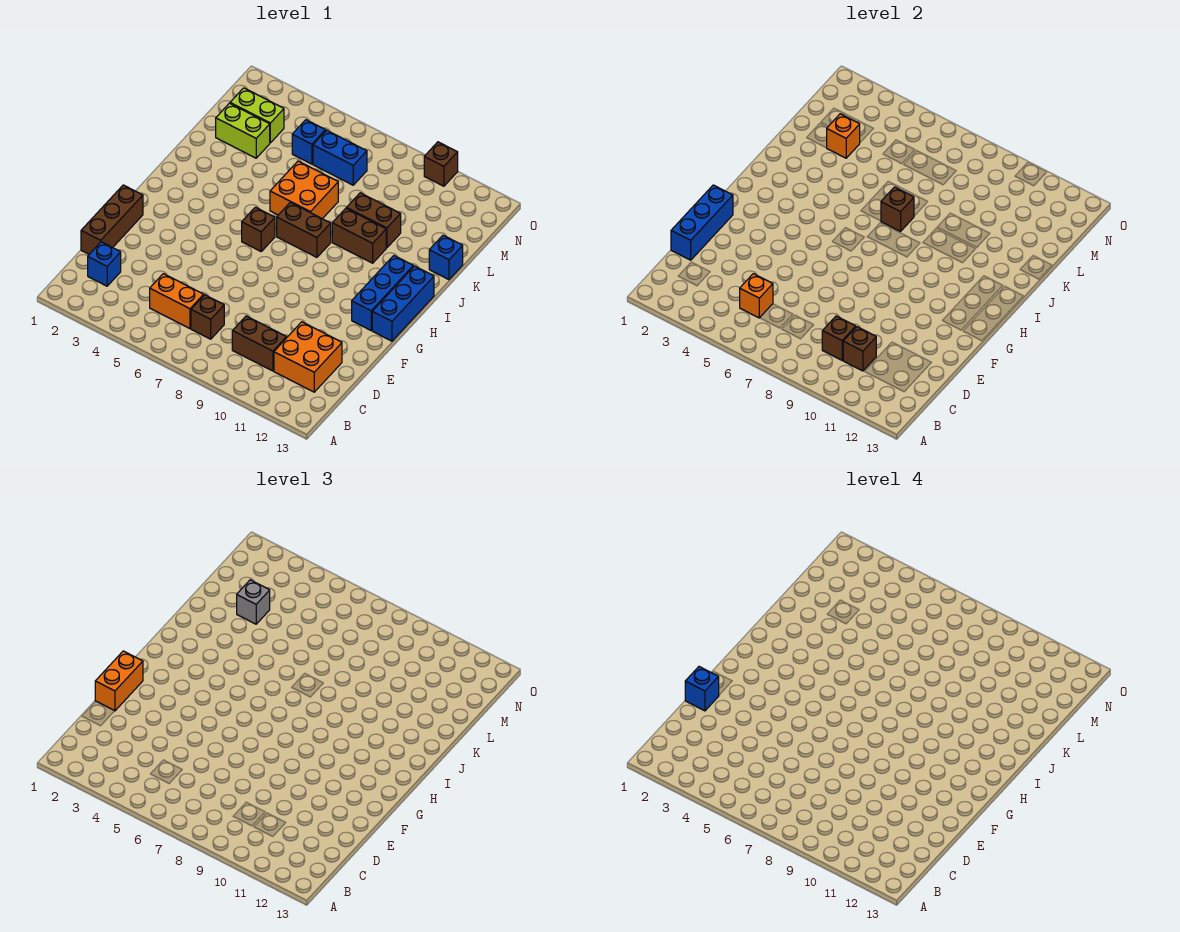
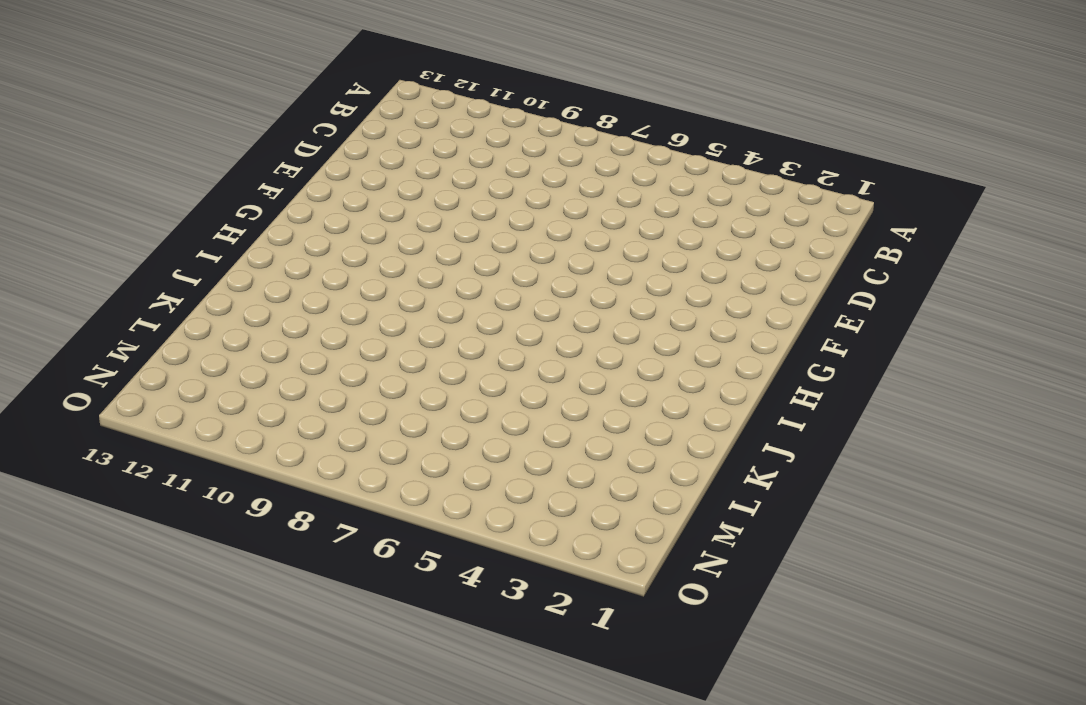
none -> blue brick C2 level 1
none -> orange brick C5:C6 level 1
none -> brown brick C7 level 1

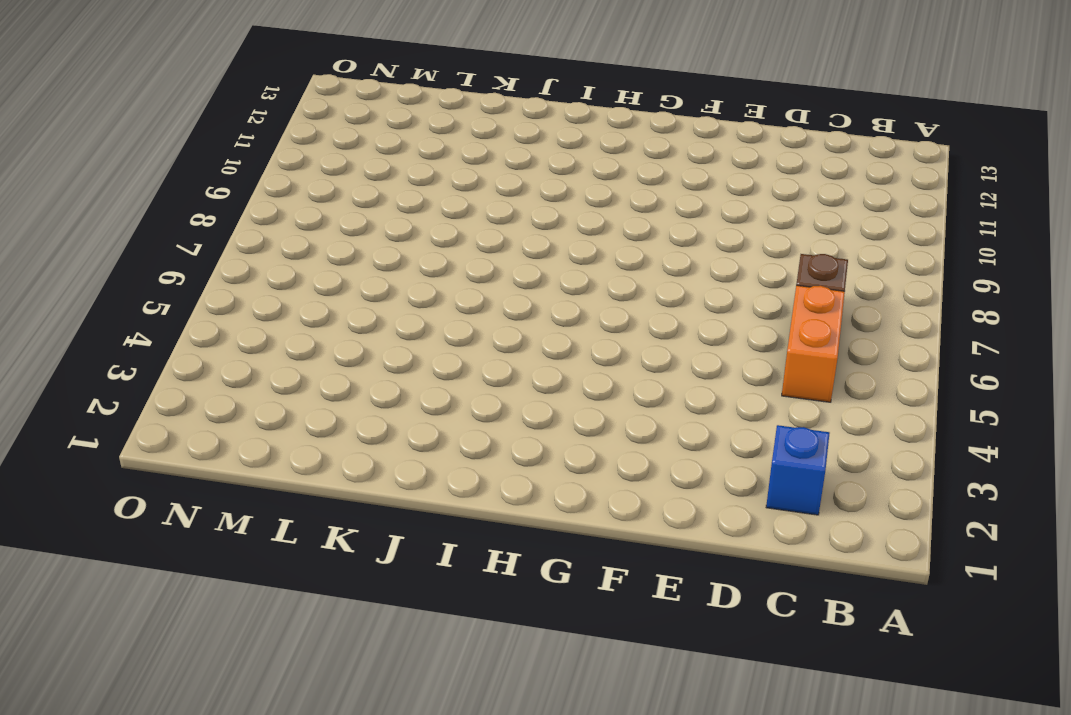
none -> brown brick C9:C10 level 1
none -> orange brick C11:D12 level 1
none -> brown brick D1:F1 level 1

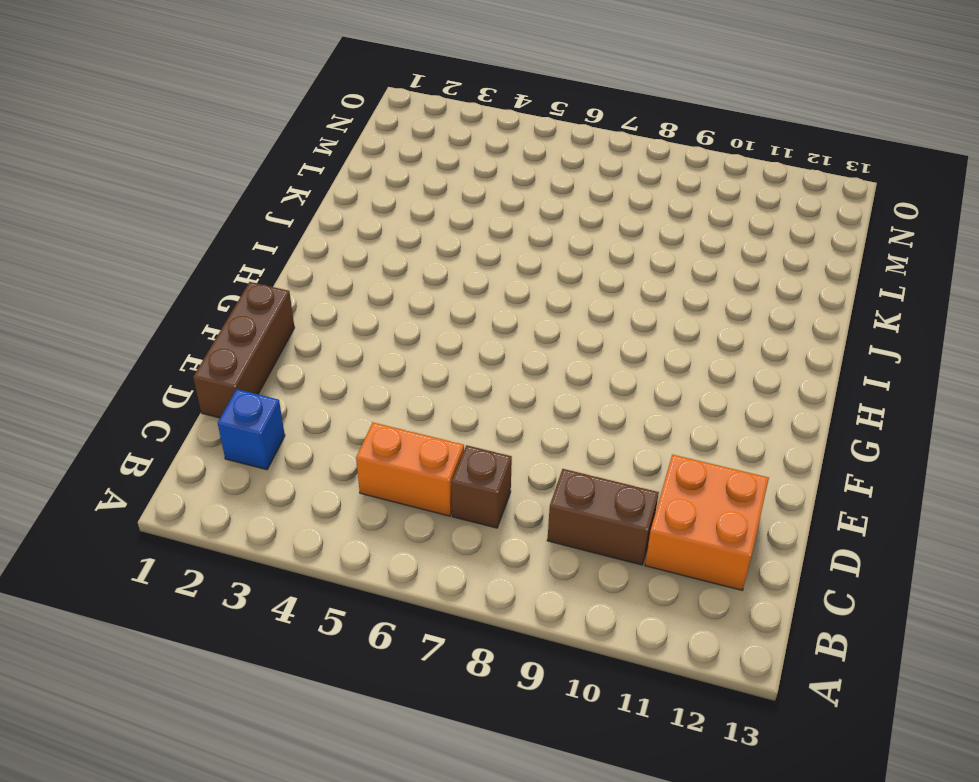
none -> blue brick G12:I12 level 1
none -> blue brick G13:I13 level 1
none -> brown brick H6 level 1

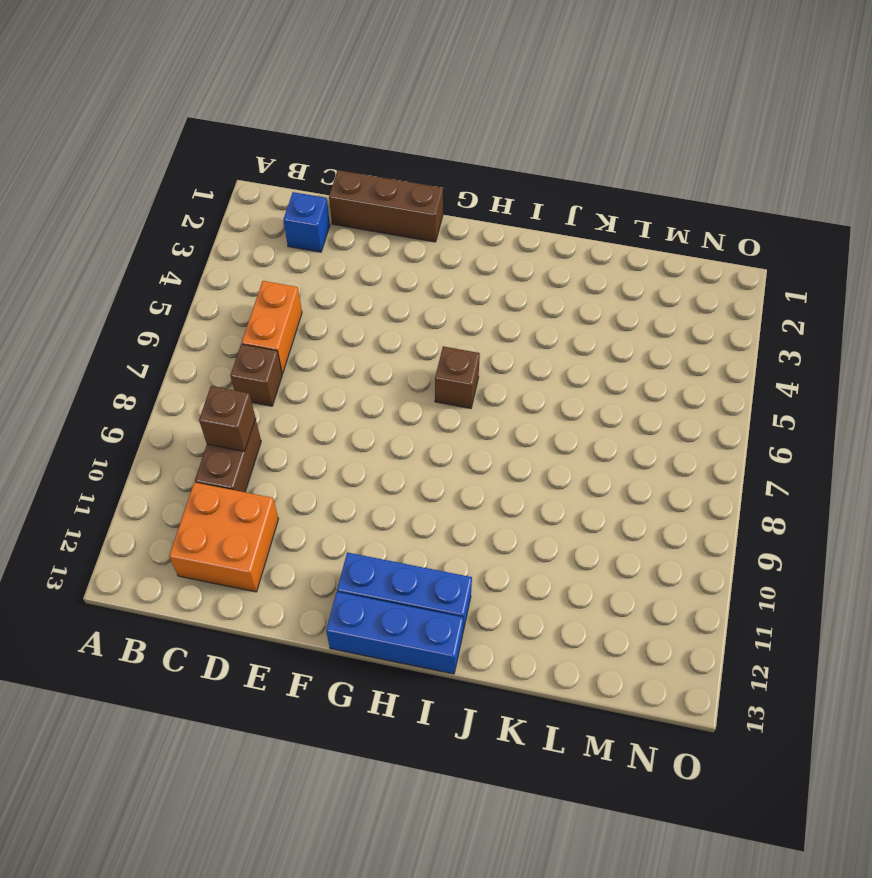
none -> brown brick I7:I8 level 1
none -> orange brick J6:K7 level 1
none -> brown brick J9:J10 level 1

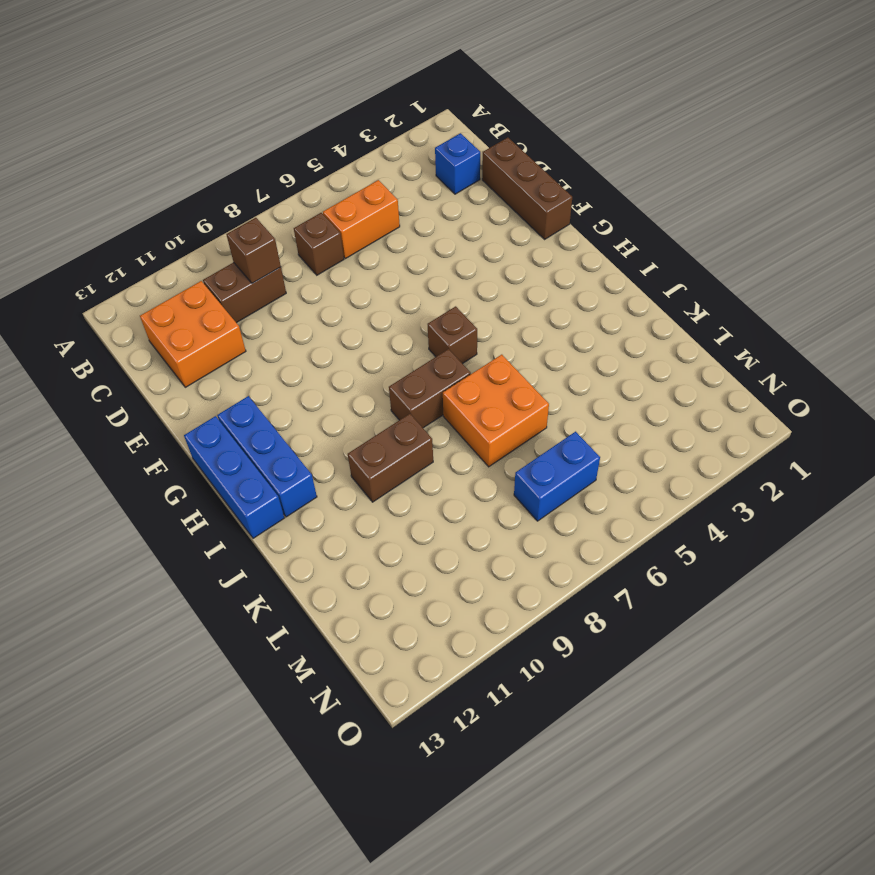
none -> brown brick K9:K10 level 1
none -> blue brick K13 level 1
none -> lime brick L2:L3 level 1

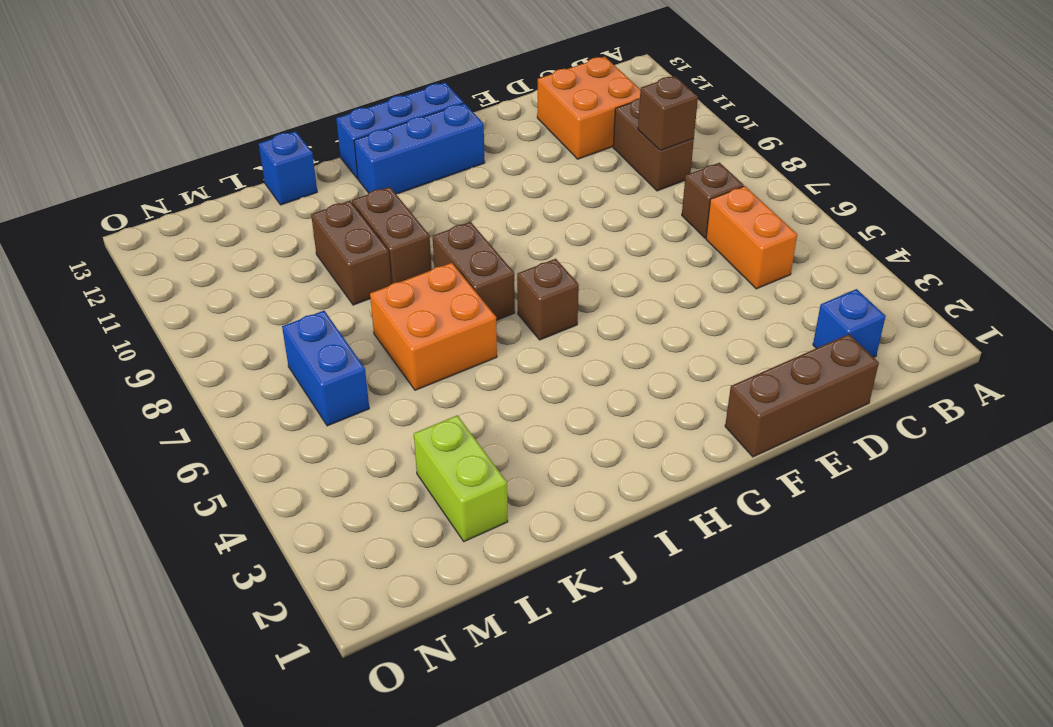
none -> lime brick M2:M3 level 1
none -> blue brick M5 level 1
none -> brown brick O10 level 1

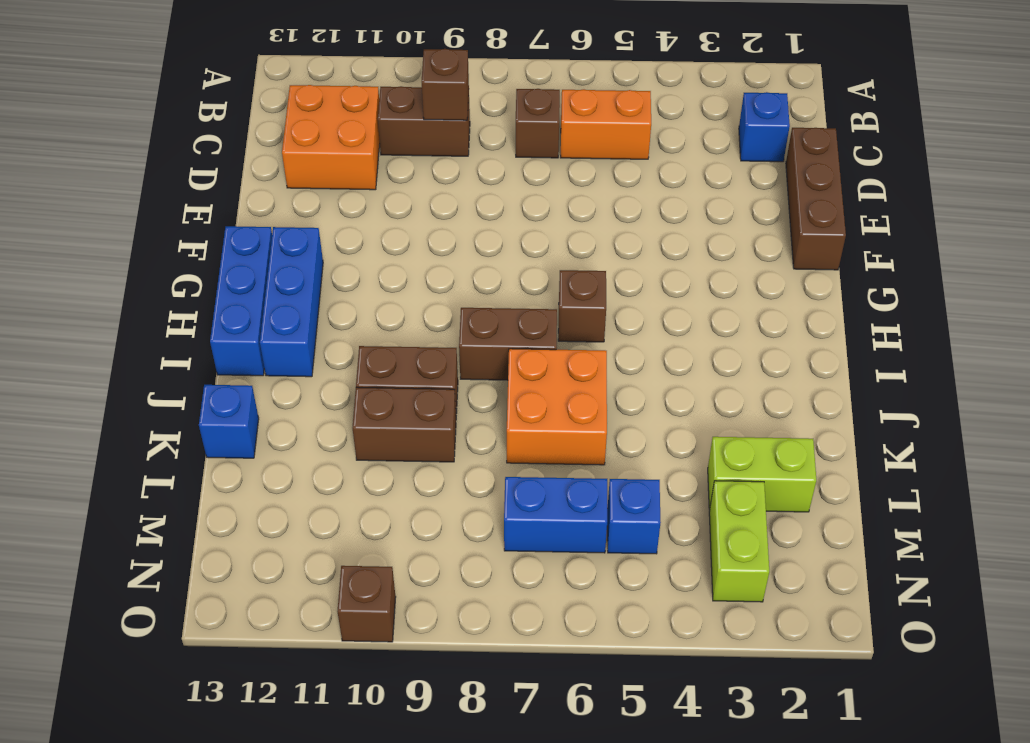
lime brick M3:N3 level 1 -> lime brick M2:M3 level 1
none -> orange brick C5 level 2
none -> brown brick C10 level 2
none -> blue brick D1:F1 level 2

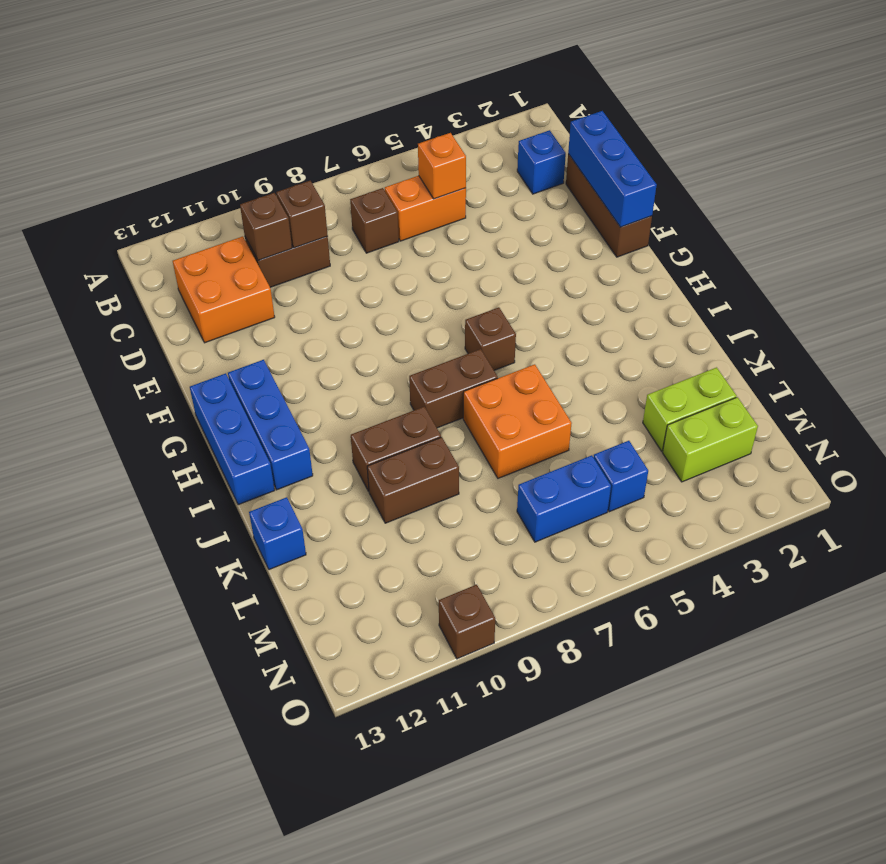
none -> brown brick J7 level 2
none -> orange brick L3 level 2
none -> orange brick E1:F1 level 3

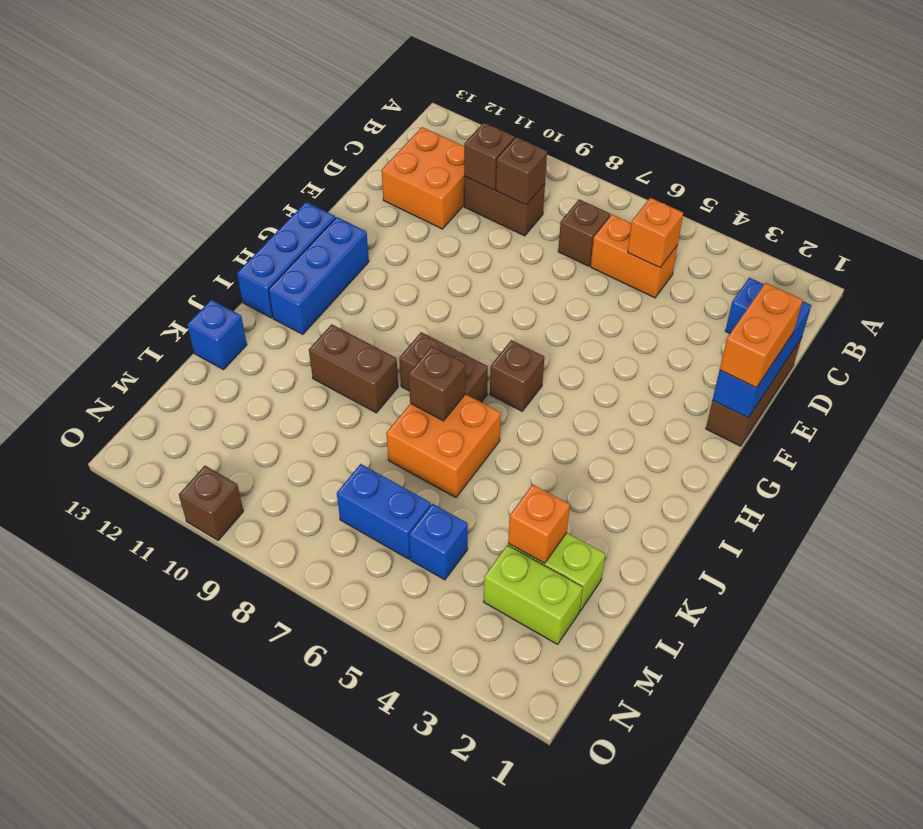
none -> brown brick K9:K10 level 1
none -> grey brick L3 level 3
none -> blue brick E1 level 4

